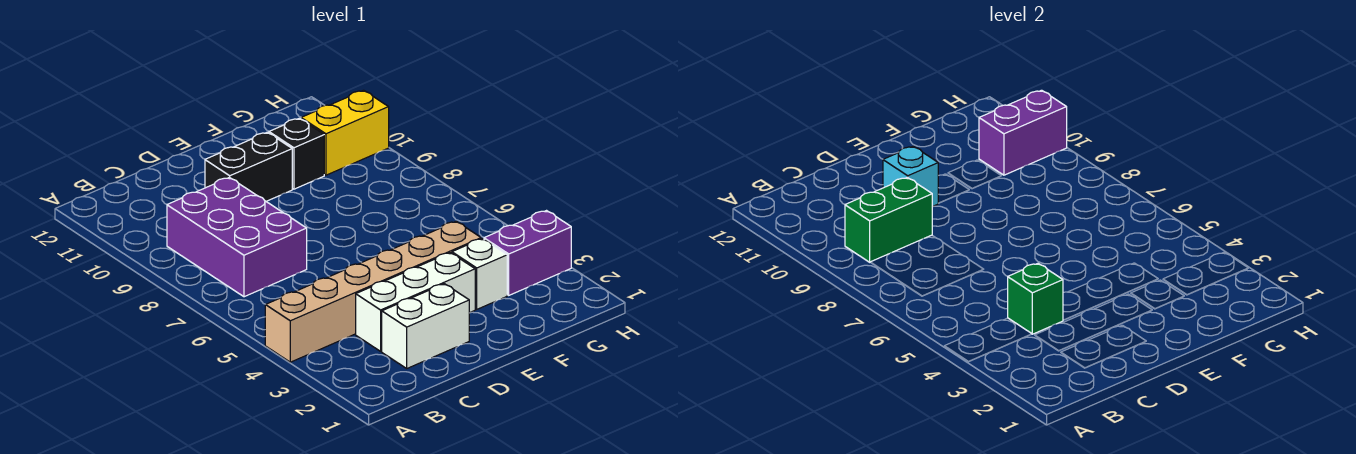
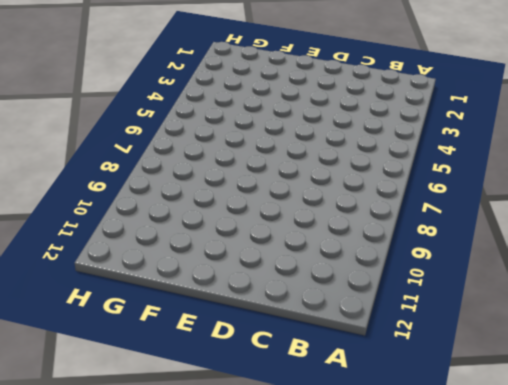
none -> tan brick A4:F4 level 1
none -> purple brick B7:C9 level 1
none -> white brick C2:D2 level 1

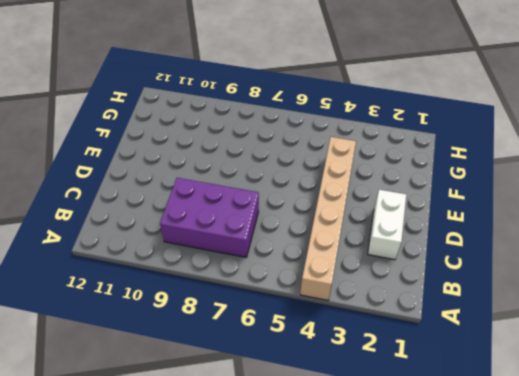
none -> white brick C3:E3 level 1
none -> black brick D10:E10 level 1
none -> white brick F3 level 1

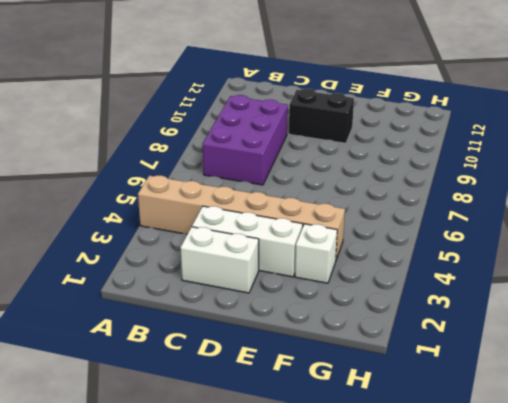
none -> black brick F10 level 1
none -> purple brick G3:H3 level 1
none -> yellow brick G10:H10 level 1

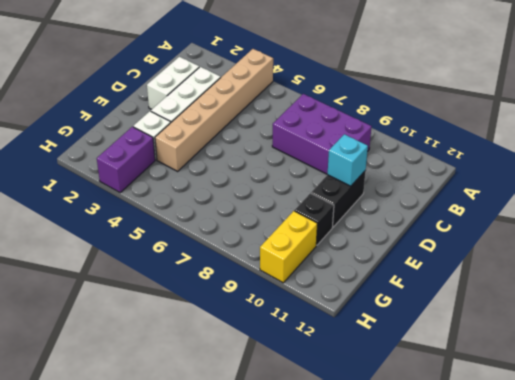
none -> green brick B9:C9 level 2
none -> green brick C4 level 2
none -> purple brick G10:H10 level 2

